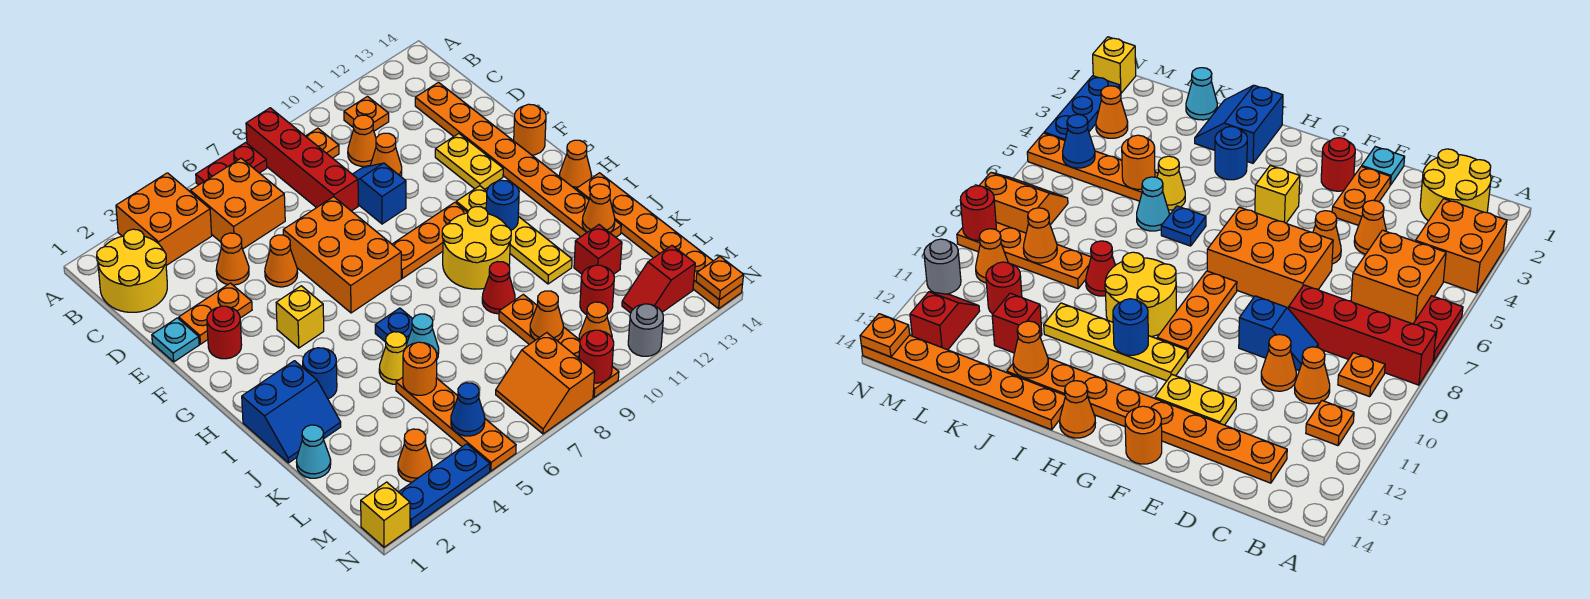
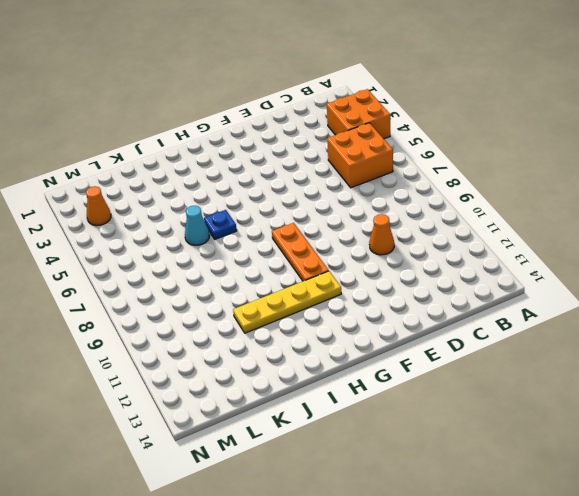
none -> red plate A6:A7 level 1
none -> red brick A8:D8 level 1
none -> yellow round brick B1:C2 level 1
none -> orange plate B9 level 1

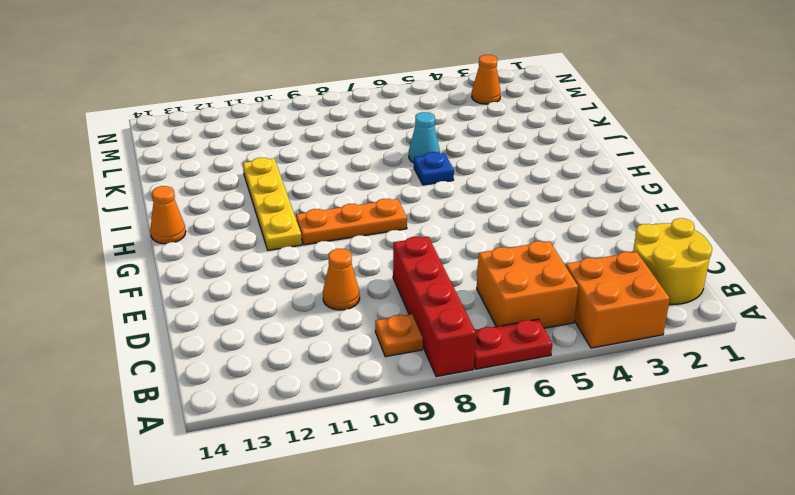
none -> orange plate B11 level 1
none -> orange cone C10 level 1
none -> orange plate C13:J13 level 1
none -> orange cone D4 level 1

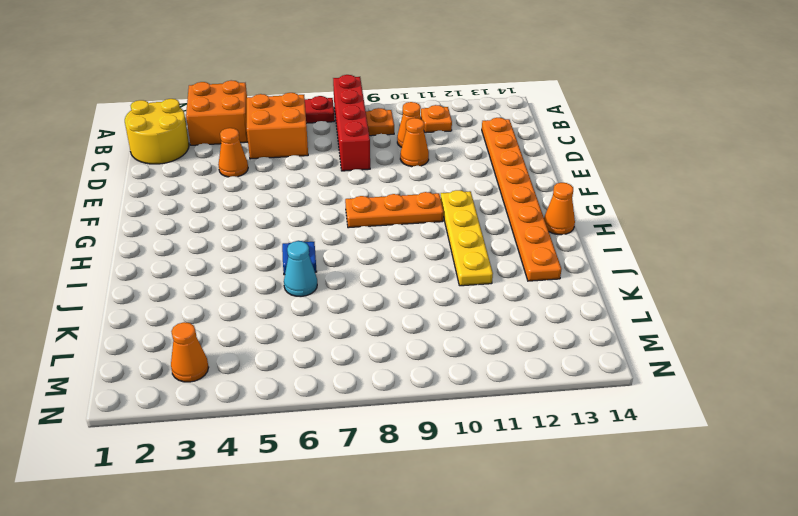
none -> blue slope D9:E9 level 1 top E
none -> cyan plate E1 level 1
none -> orange plate E2:E3 level 1
none -> orange cone E5 level 1

